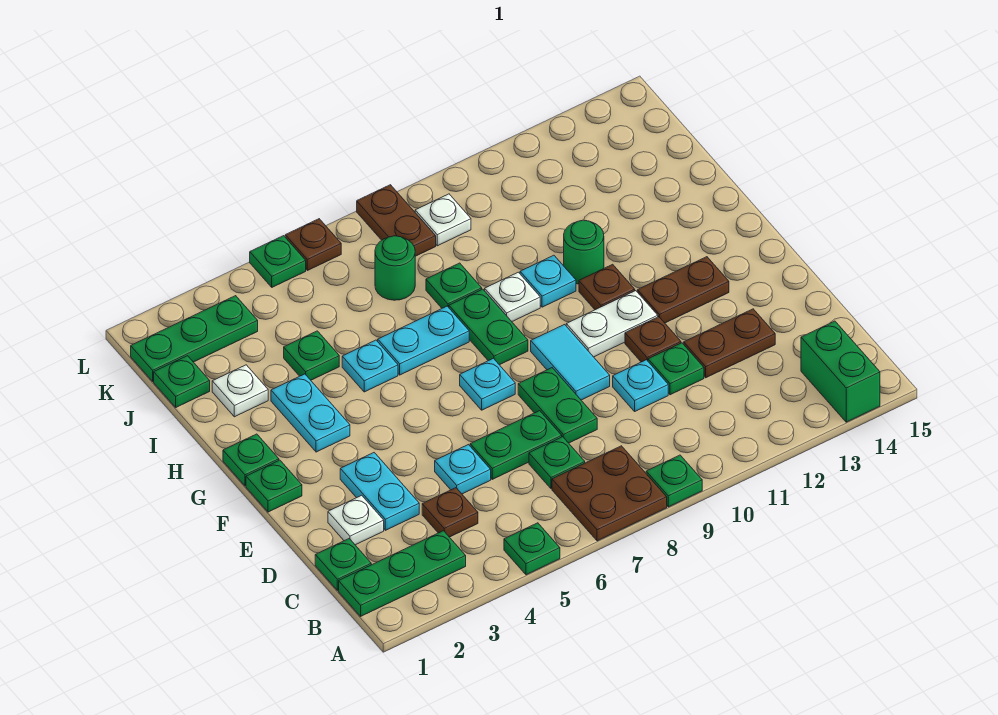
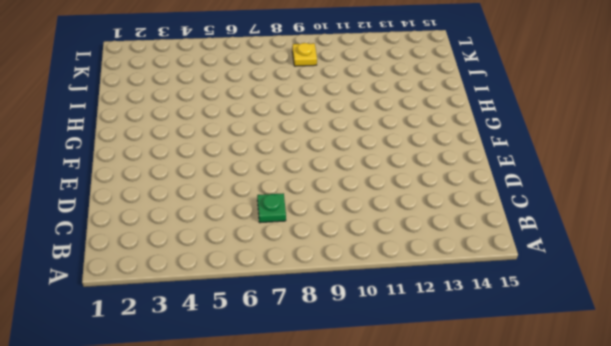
yellow plate K9 level 1 -> white plate K9 level 1
none -> green plate A5 level 1
none -> brown plate A7:B8 level 1
none -> green plate A9 level 1
none -> green brick A14:B14 level 1

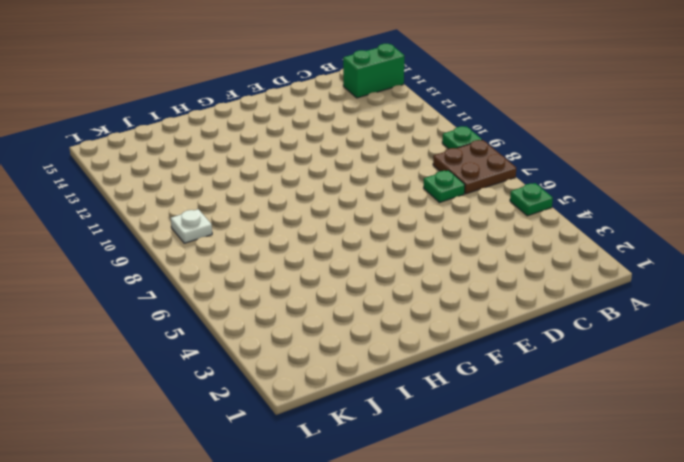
none -> green plate B1:B3 level 1
none -> green plate C1 level 1
none -> brown plate C4 level 1
none -> white plate D2 level 1

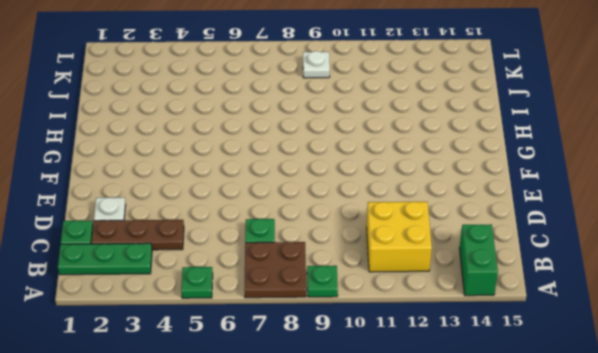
yellow brick B11:C12 level 1 -> none
brown plate C2:C4 level 1 -> brown plate C4 level 1
none -> cyan plate D3:E3 level 1
none -> cyan plate D5 level 1
none -> green plate D6:D7 level 1
none -> green plate D8:E8 level 1

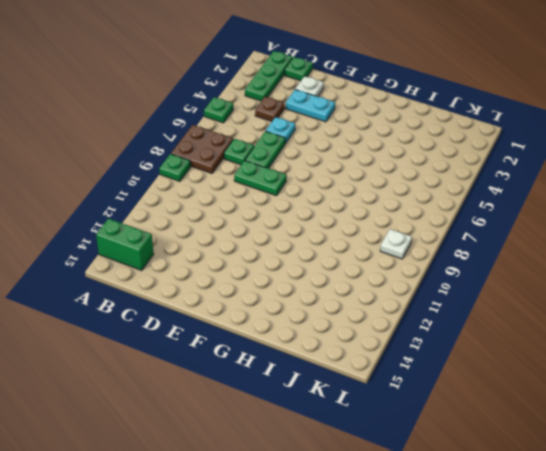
none -> cyan plate D10 level 1
none -> green plate D11 level 1
none -> brown plate D12:D13 level 1
none -> cyan tile E9:F9 level 1

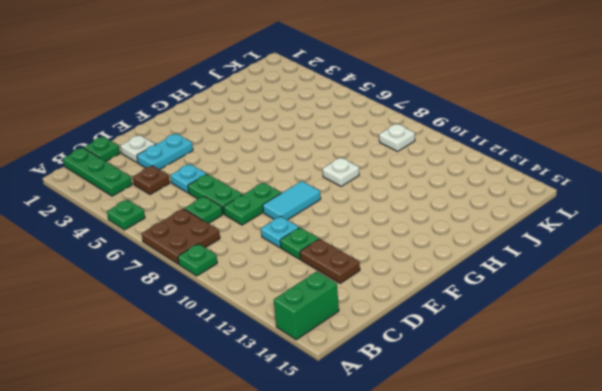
none -> brown plate E11 level 1
none -> green plate F1 level 1
none -> cyan plate F7 level 1
none -> white plate F10:F11 level 1

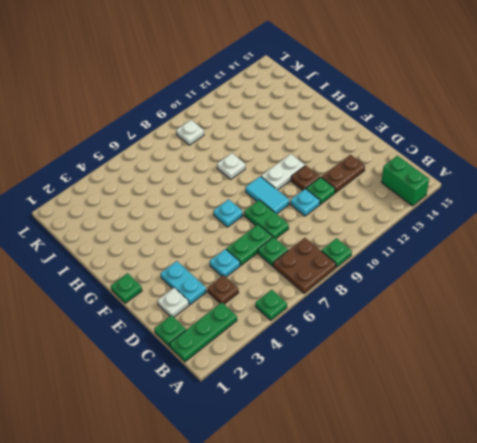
none -> brown plate F12:F13 level 1
none -> green plate G1 level 1
none -> cyan plate G3:H3 level 1
none -> green plate G8:H8 level 1

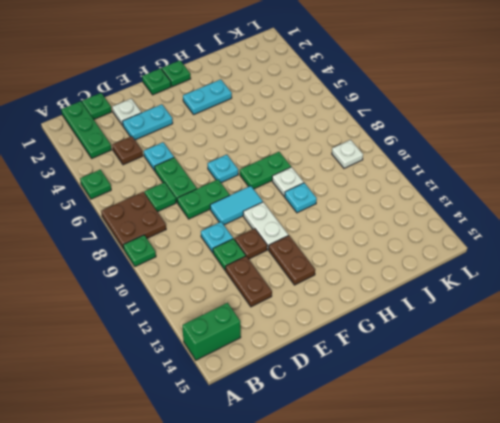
none -> brown plate G11 level 1
none -> cyan plate H5 level 1
none -> cyan plate H6:H7 level 1
none -> green round brick H11 level 1

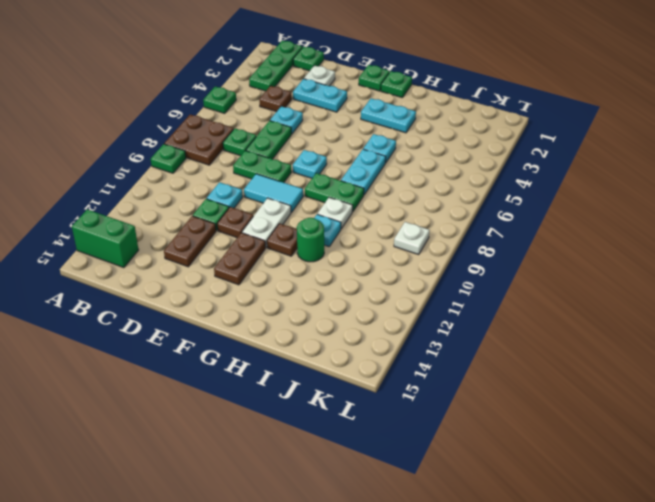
none -> white plate I2 level 1
none -> green plate I4 level 1
none -> green plate I8 level 1
none -> green plate J1 level 1

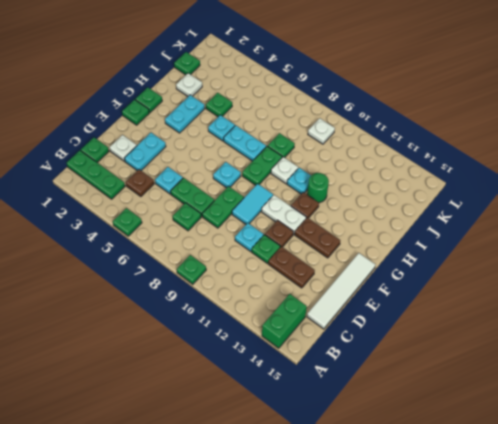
white tile C15:F15 level 1 -> none
none -> brown plate A7:B8 level 1
none -> green round brick J7 level 1
none -> green plate K1:K3 level 1
none -> brown plate K8:L8 level 1

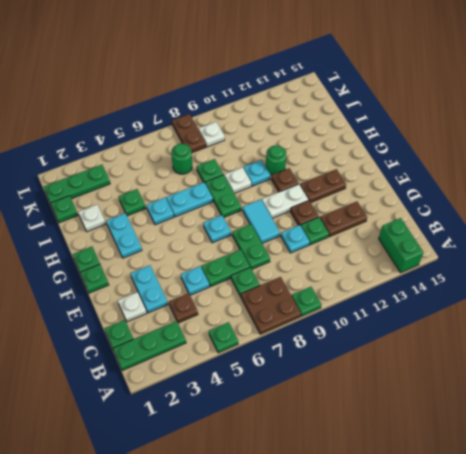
none -> green plate L5 level 1
none -> brown plate L6 level 1

